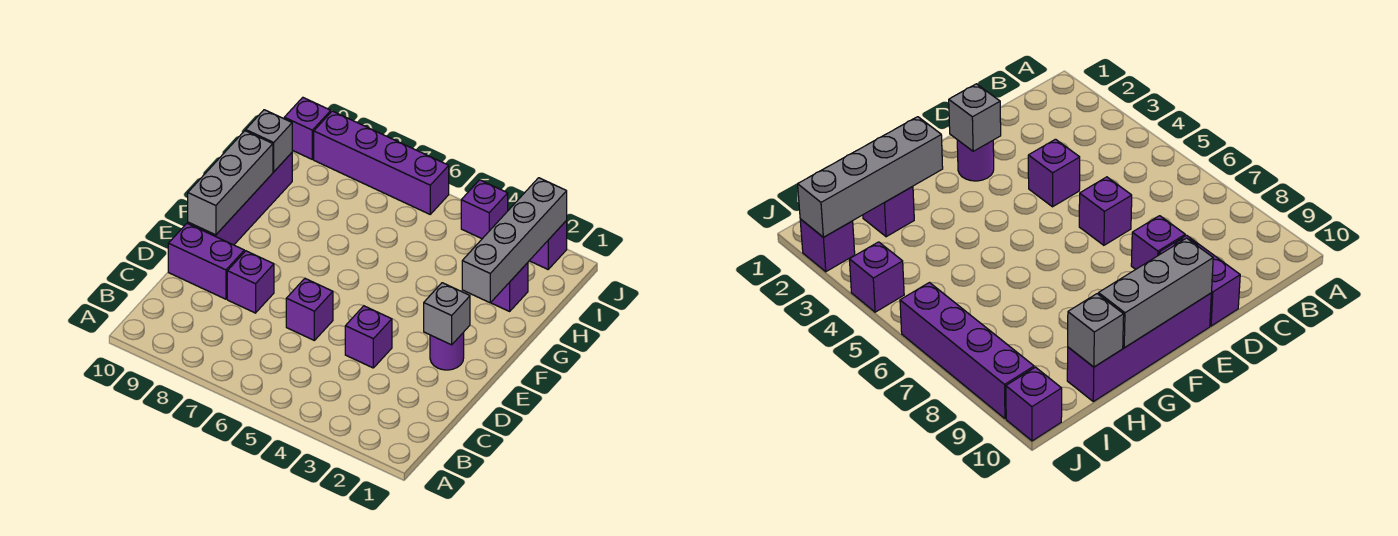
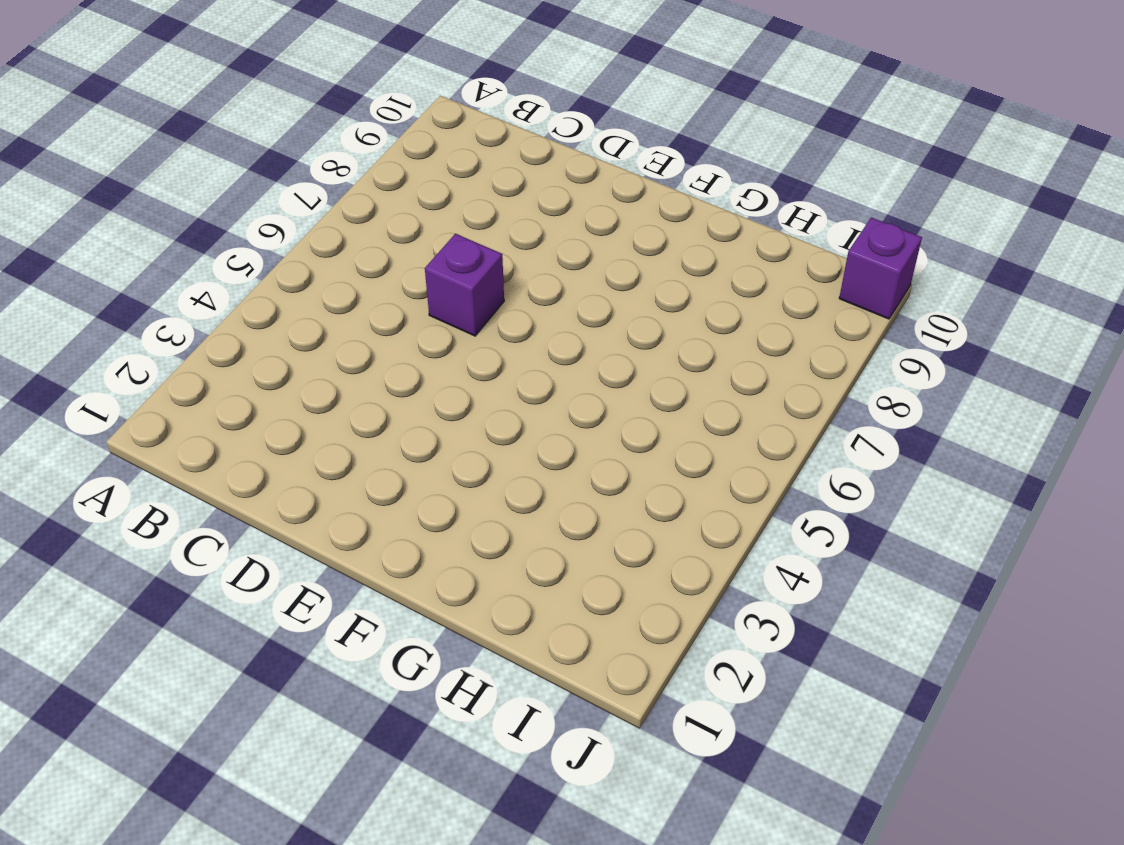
none -> purple brick D4 level 1
none -> purple brick D8 level 1
none -> purple brick D9:D10 level 1

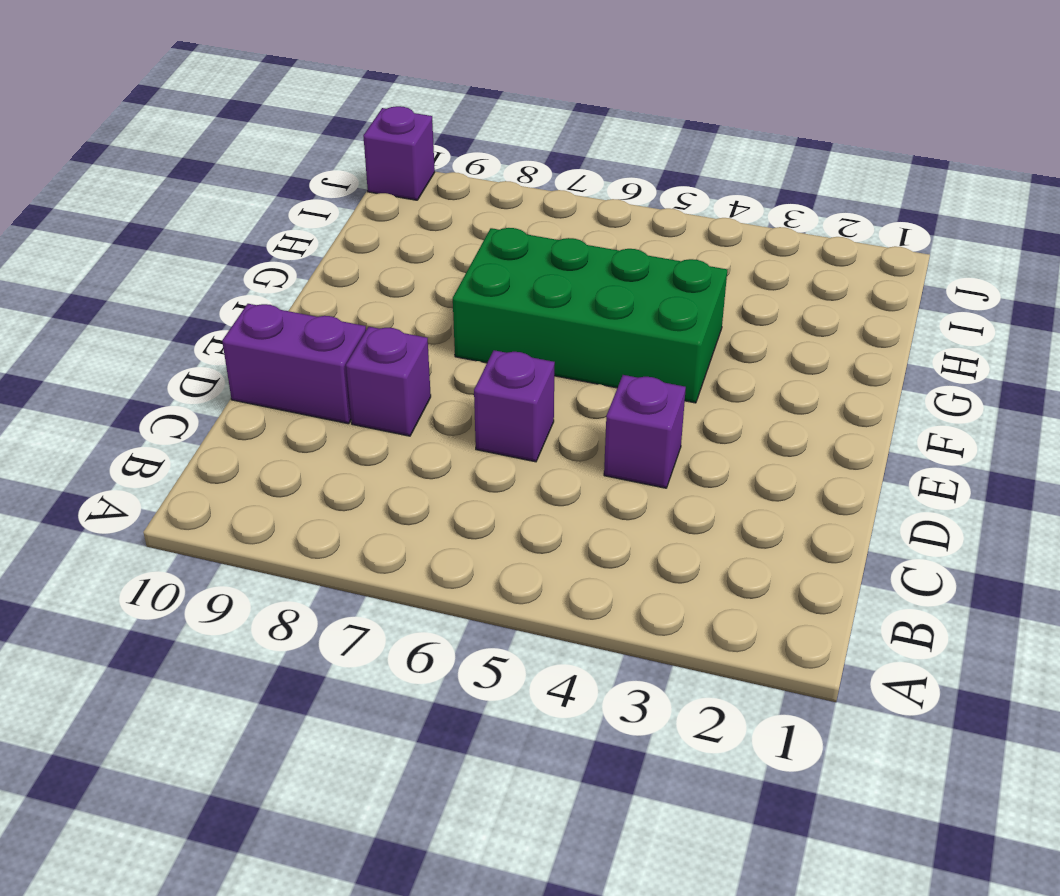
green brick F4:G7 level 1 -> none
none -> purple round brick E2 level 1
none -> purple brick E10:H10 level 1
none -> purple brick H2 level 1

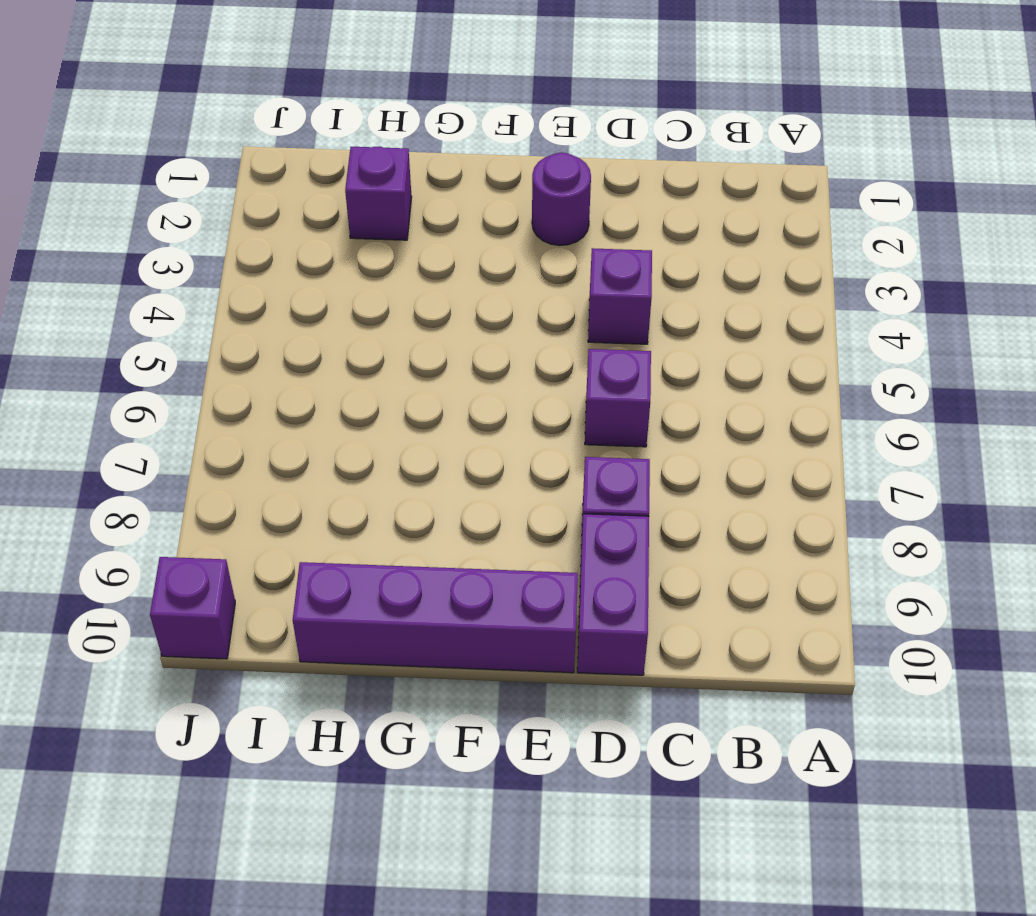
none -> purple brick J2 level 1
none -> purple brick J4 level 1
none -> purple brick J6:J9 level 1

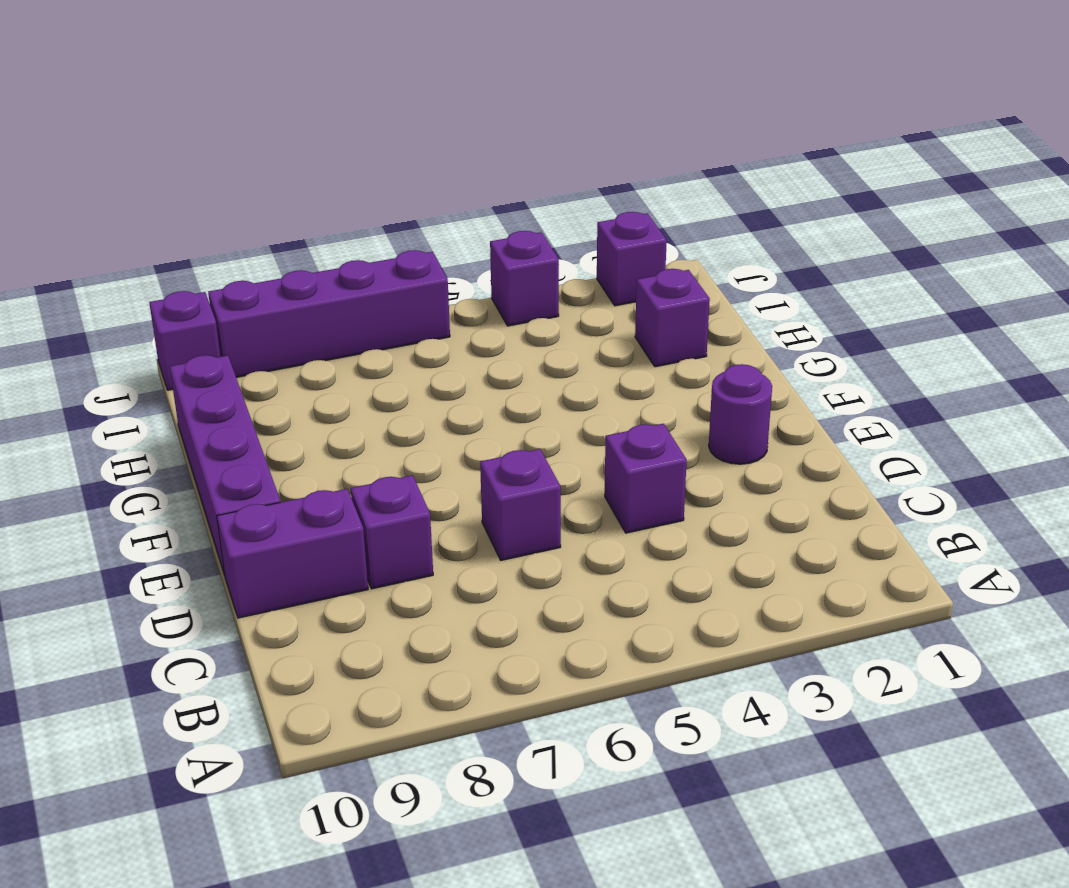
none -> grey brick E2 level 2
none -> grey brick E10:G10 level 2
none -> grey brick G2:J2 level 2

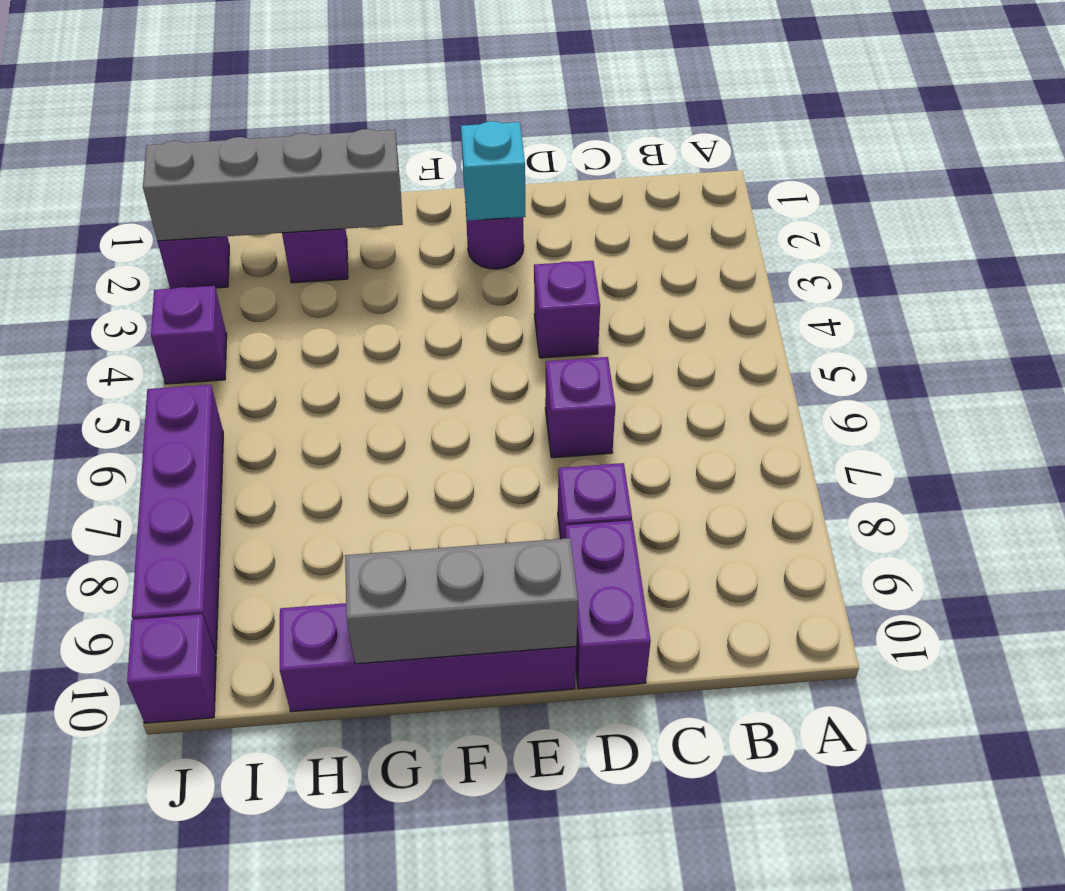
cyan brick E2 level 2 -> grey brick E2 level 2
none -> grey brick H10 level 2

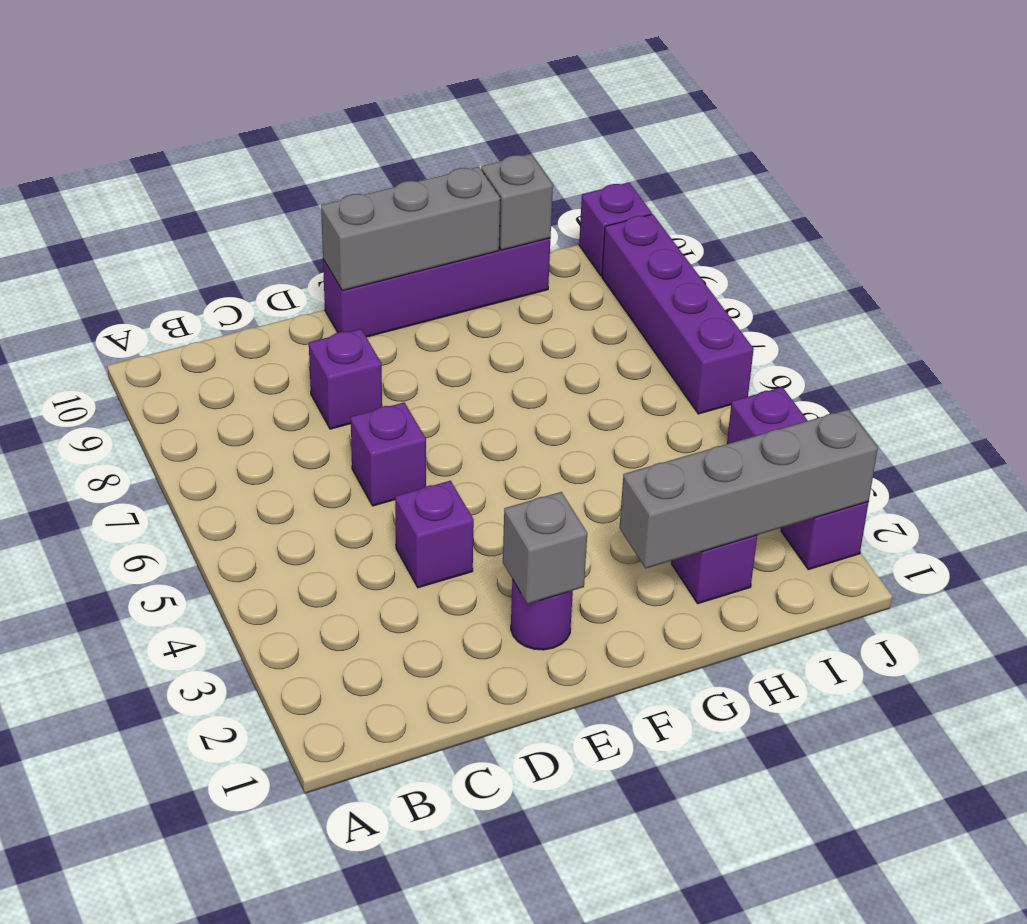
none -> purple brick D9:D10 level 1

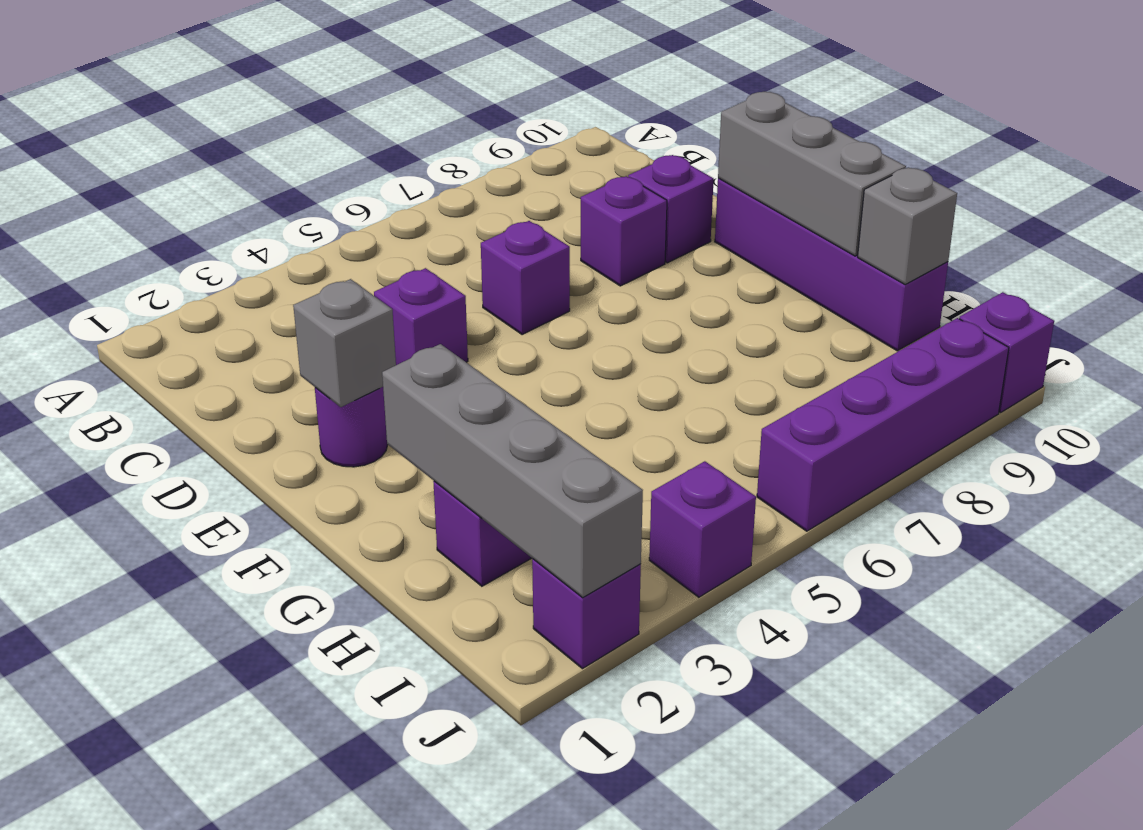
purple brick D9 level 1 -> purple brick D9:D10 level 1

